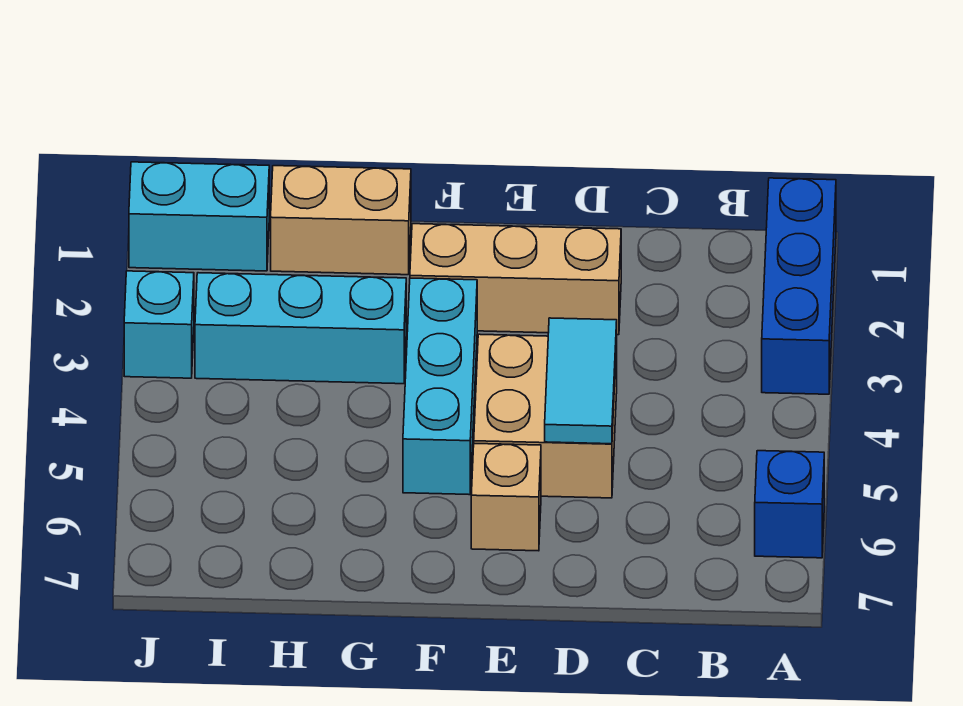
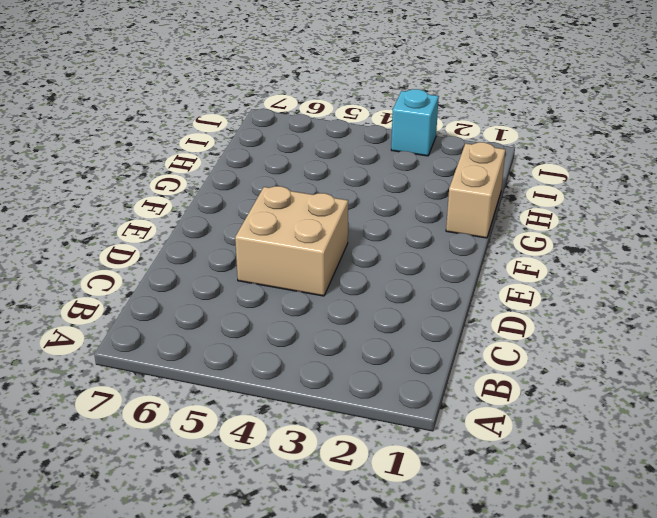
none -> blue brick A1:A3 level 1
none -> blue brick A6 level 1

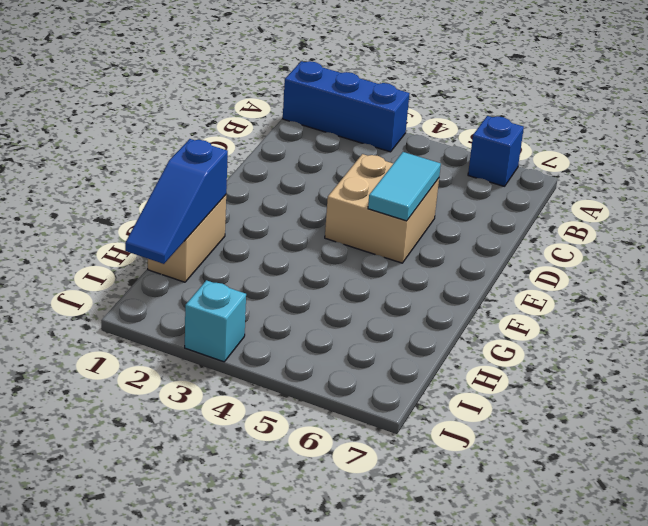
cyan tile D5:E5 level 2 -> cyan tile D4:D5 level 2
blue slope G1:I1 level 2 top G -> none
none -> tan brick D2:F2 level 1
none -> tan brick E6 level 1

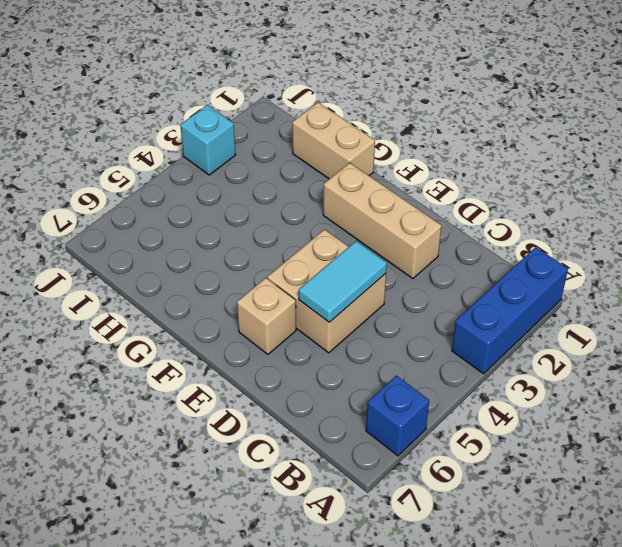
none -> cyan brick F3:F5 level 1
none -> cyan brick G3:I3 level 1

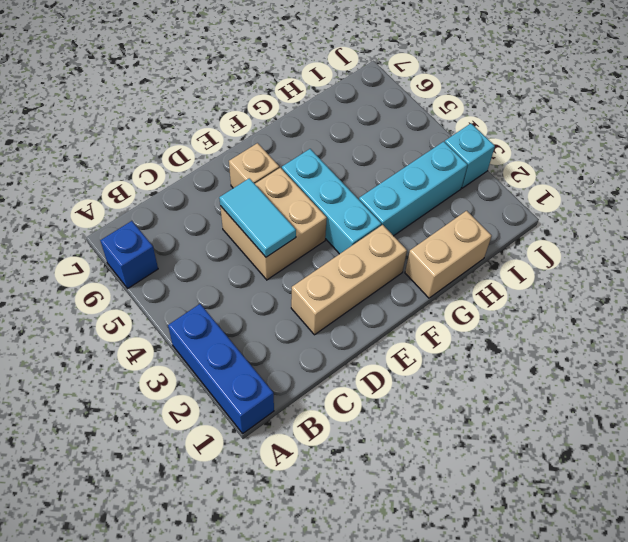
none -> cyan brick I1:J1 level 1

